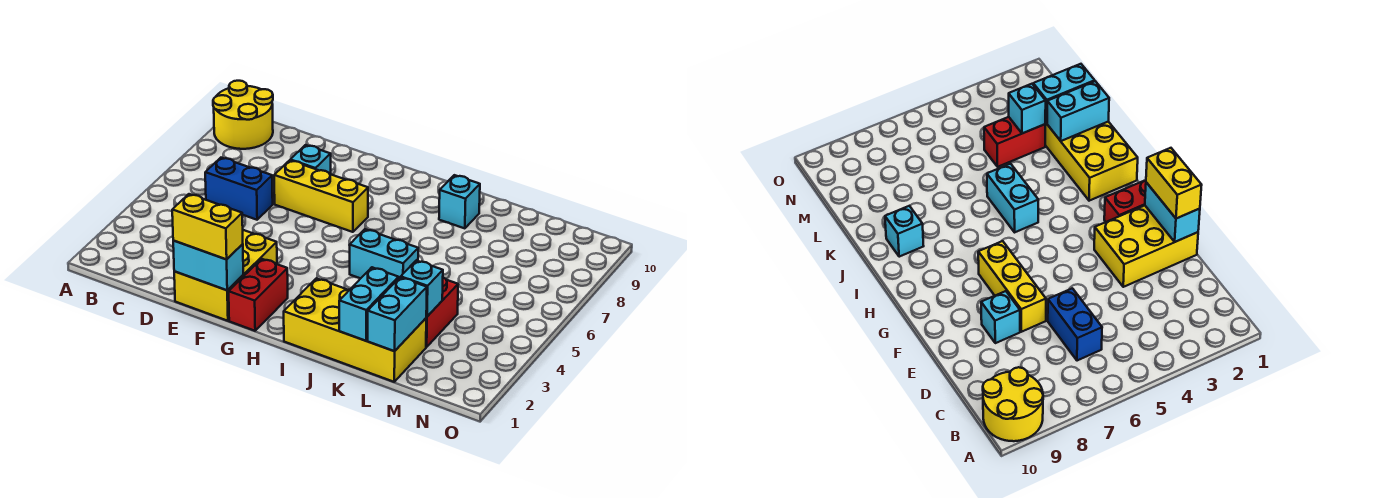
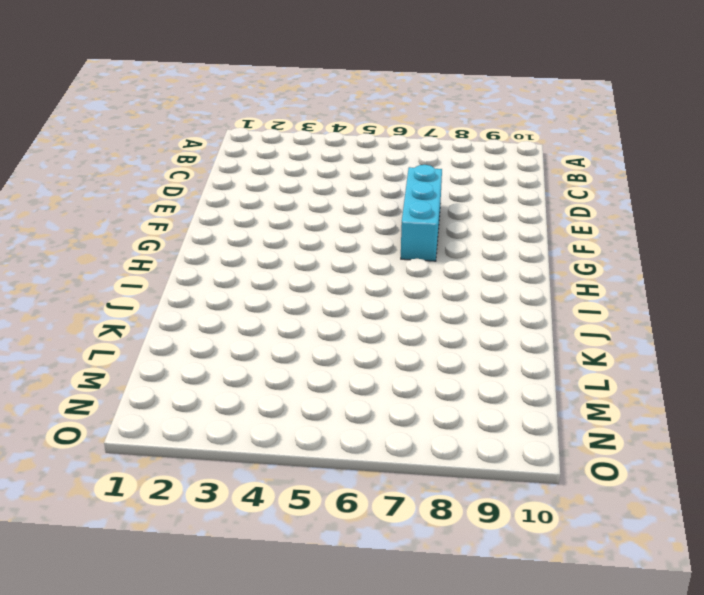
cyan brick E7:G7 level 1 -> yellow brick E7:G7 level 1
none -> yellow round brick A9:B10 level 1
none -> blue brick C6:D6 level 1
none -> yellow brick E1:F3 level 1

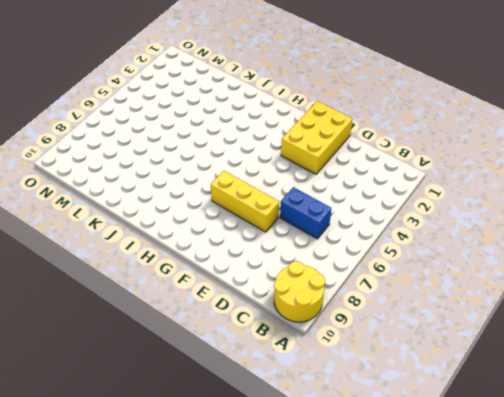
none -> cyan brick E8 level 1
none -> red brick G1:G2 level 1
none -> yellow brick I1:L2 level 1

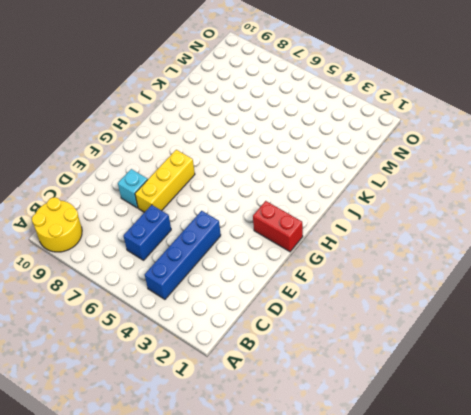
blue brick B4:E4 level 1 -> none
none -> yellow brick E1:F3 level 1
none -> yellow brick I1:L2 level 1
none -> cyan brick I5:J5 level 1

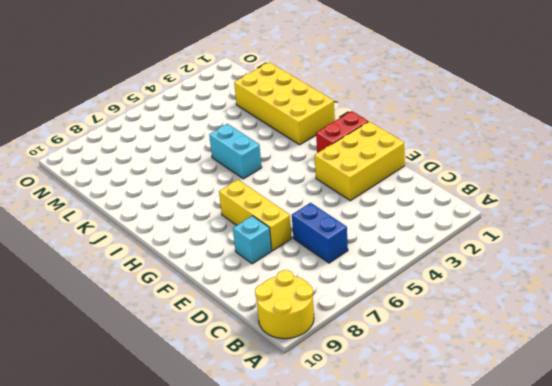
none -> cyan brick J9 level 1
none -> red brick L3:L4 level 1
none -> cyan brick E1:F1 level 2

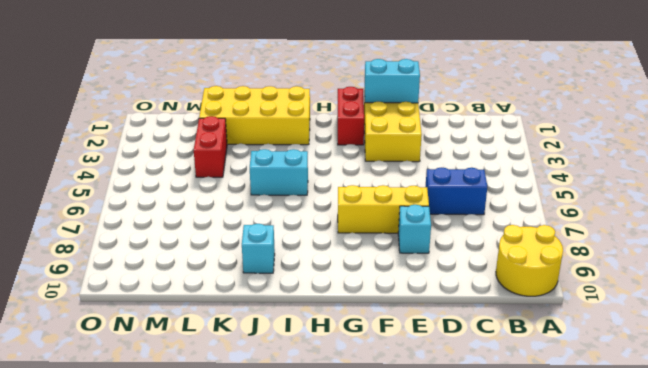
none -> cyan brick K1:K2 level 2
none -> cyan brick L1:L2 level 2
none -> cyan brick L3 level 2

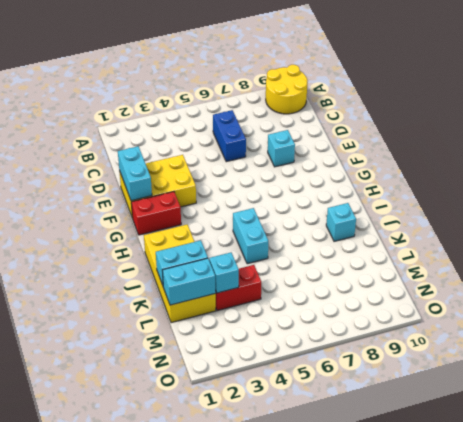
none -> yellow brick E7:G7 level 1
none -> yellow brick E1:F1 level 3

